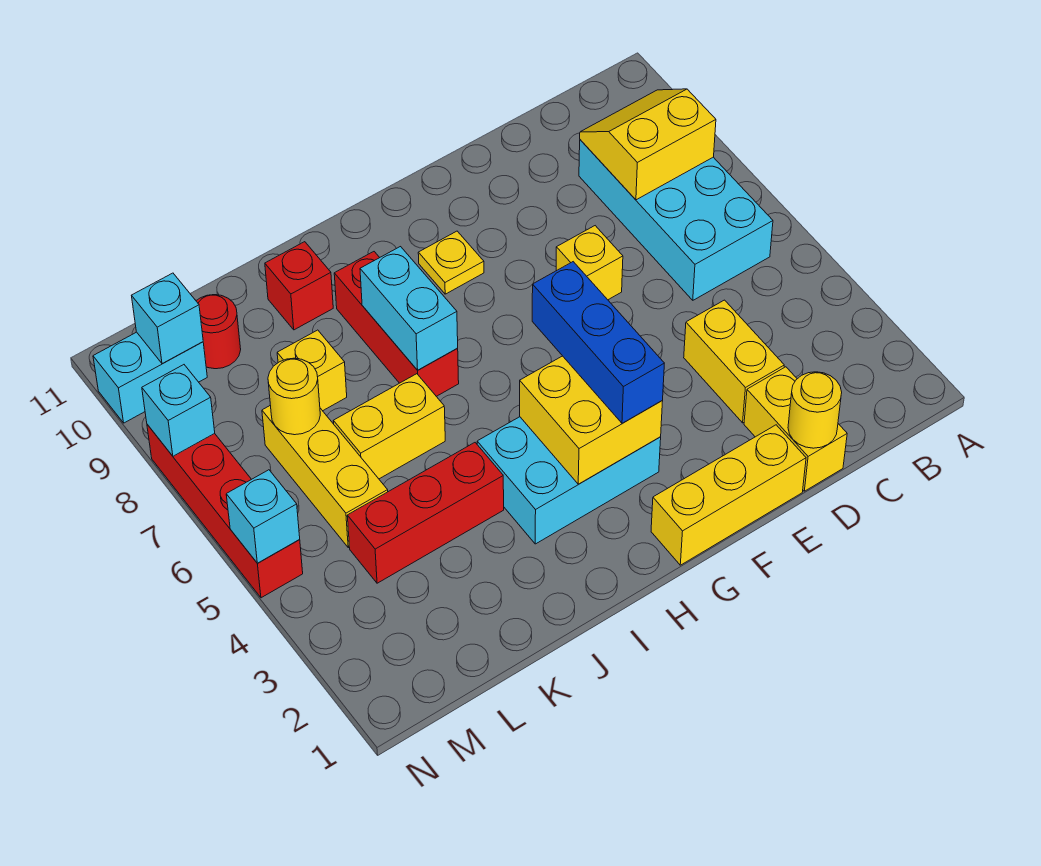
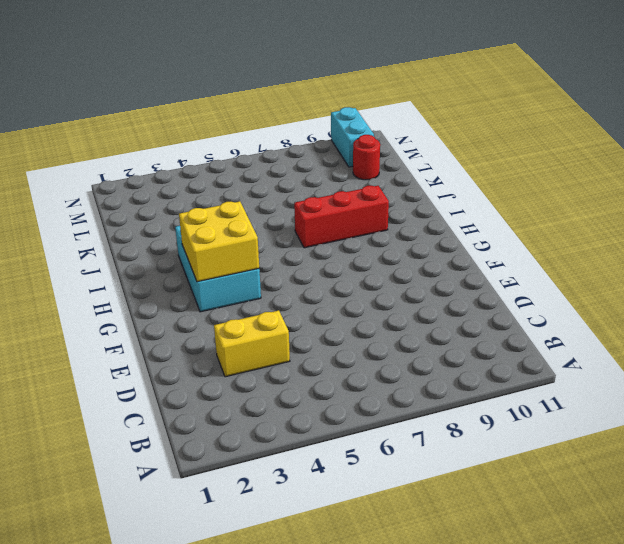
none -> cyan brick B6:C9 level 1
none -> yellow brick D1:D2 level 1
none -> yellow brick E1:G1 level 1

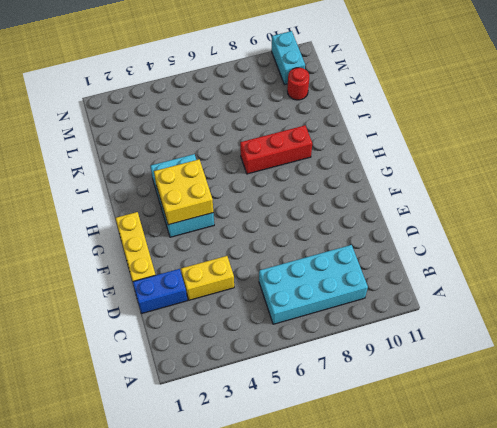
blue brick D1:D2 level 1 -> yellow brick D1:D2 level 1
none -> yellow brick E7 level 1
none -> yellow plate G9 level 1
none -> red brick J4:L4 level 1

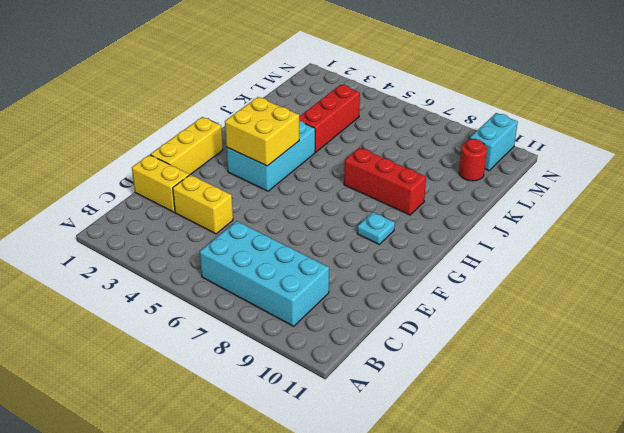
cyan plate G9 level 1 -> yellow plate G9 level 1
none -> yellow brick E7 level 1
none -> yellow brick J6:K6 level 1
none -> red brick J10 level 1

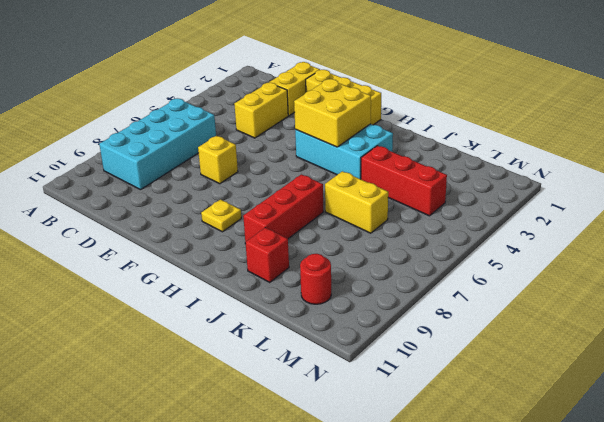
none -> yellow brick K8 level 1
none -> yellow brick L5:L7 level 1
none -> cyan brick M10:N10 level 1

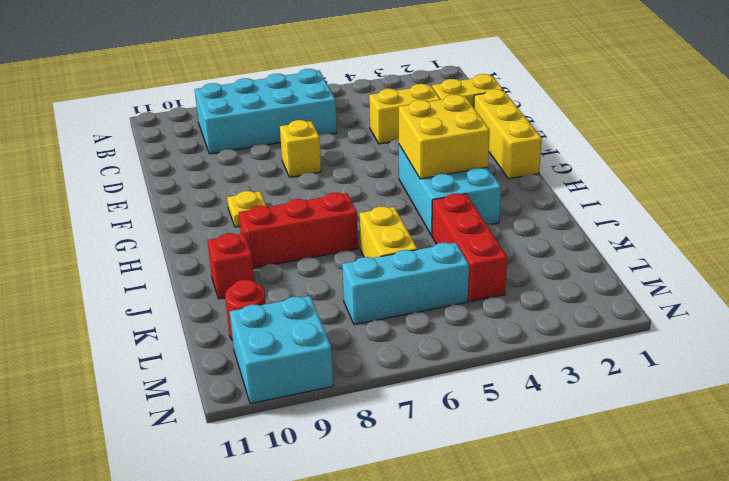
cyan brick L5:L7 level 1 -> yellow brick L5:L7 level 1
cyan brick M9:N10 level 1 -> cyan brick M10:N10 level 1
none -> yellow brick K8 level 1
none -> red brick N5:N8 level 1
none -> yellow slope B8:C9 level 2 top 8

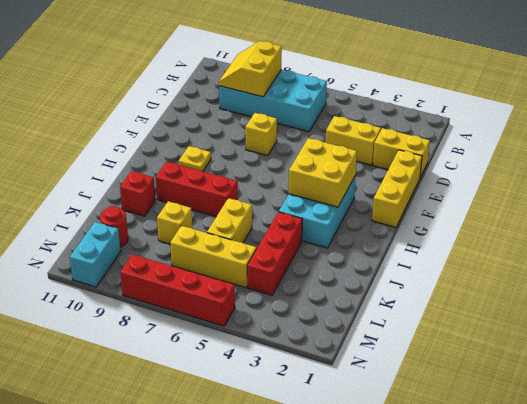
none -> yellow round brick D1 level 2
none -> cyan brick I7:I8 level 2
none -> yellow round brick L7 level 2

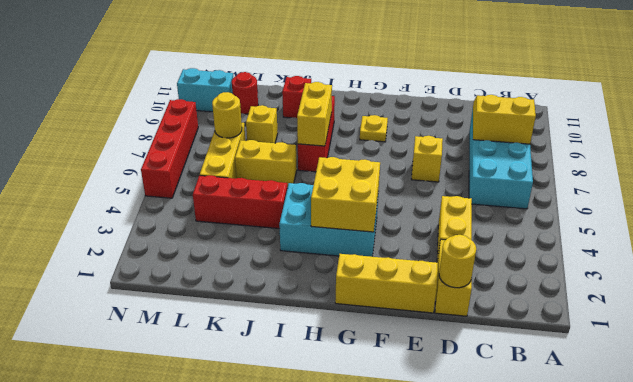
yellow brick I7:I8 level 2 -> cyan brick I7:I8 level 2
none -> cyan brick M10 level 2
none -> cyan brick N5 level 2
none -> cyan brick N8 level 2

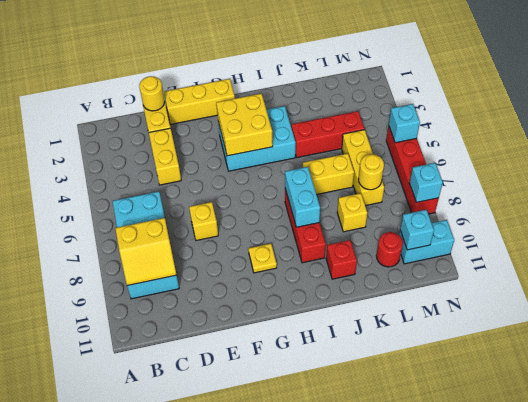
none -> blue brick G3:G5 level 3

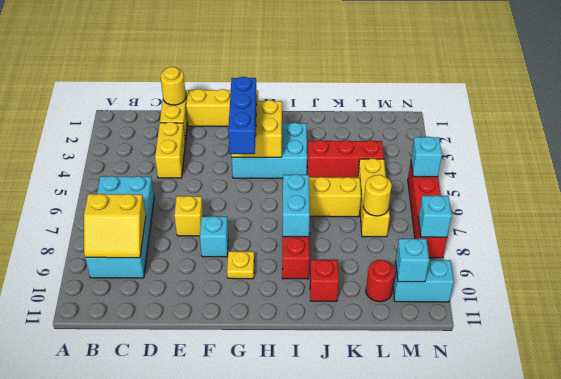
cyan brick F8 level 1 -> none
none -> yellow brick K8 level 1

